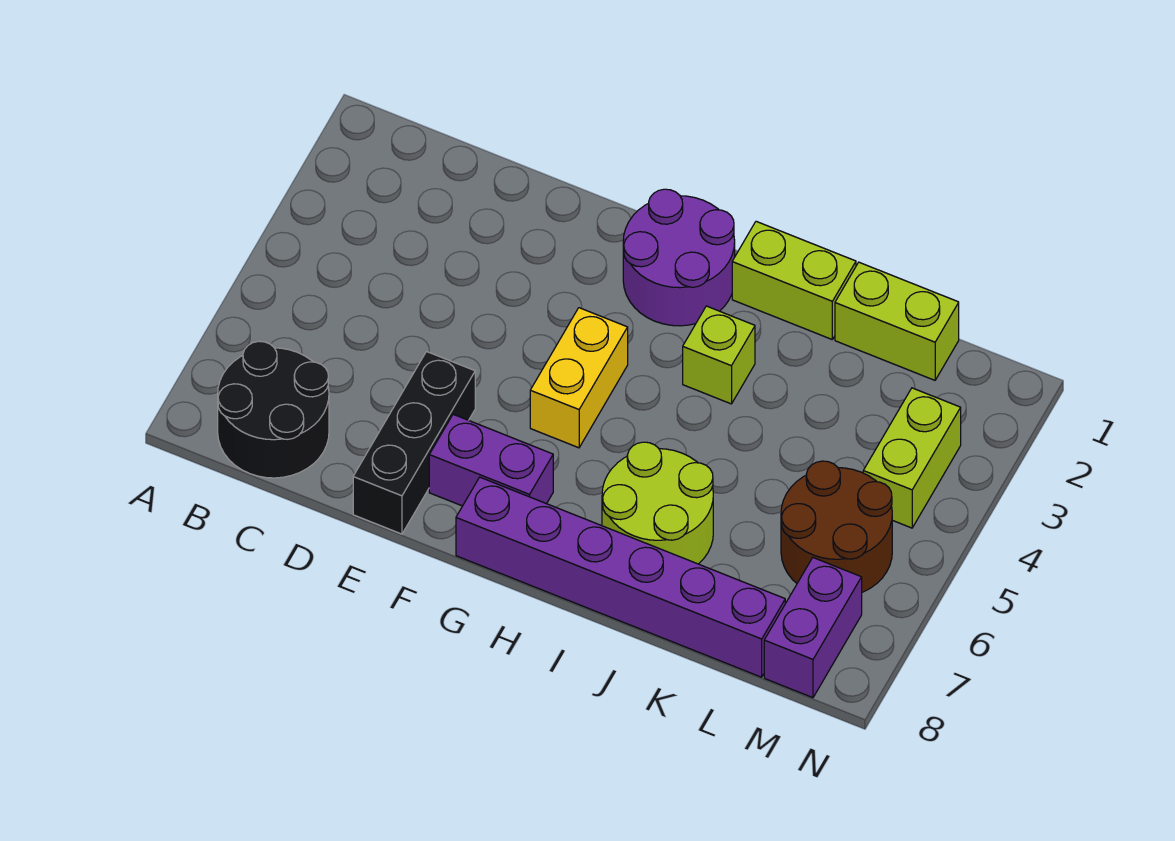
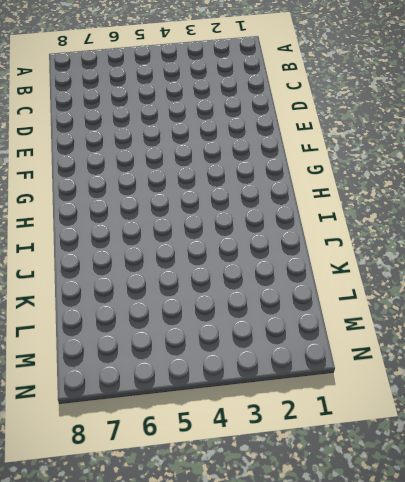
none -> black round brick B7:C8 level 1
none -> black brick E6:E8 level 1
none -> purple brick F7:G7 level 1

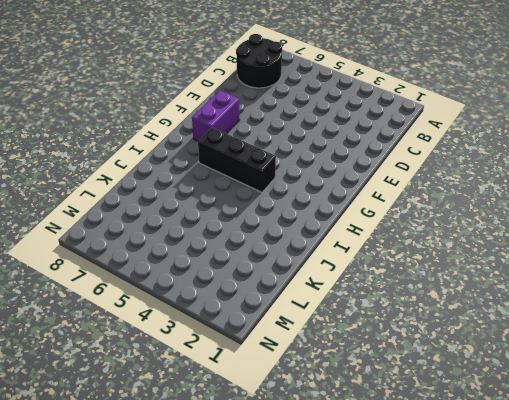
black brick H4:H6 level 1 -> black brick E6:E8 level 1
none -> purple round brick G1:H2 level 1
none -> yellow brick G4:G5 level 1
none -> purple brick G8:L8 level 1

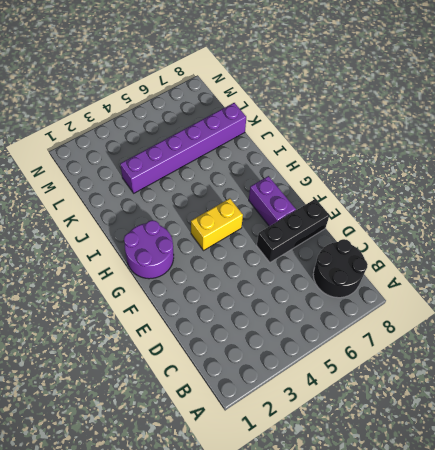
purple brick K3:K8 level 1 -> purple brick G8:L8 level 1
none -> lime brick I1:J1 level 1
none -> lime brick I3 level 1
none -> lime round brick I6:J7 level 1

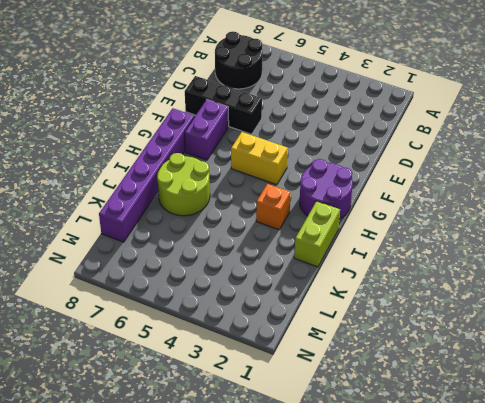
orange brick I3 level 1 -> lime brick I3 level 1
none -> lime brick K1:L1 level 1
none -> brown round brick L5:M6 level 1
none -> lime brick M3:M4 level 1

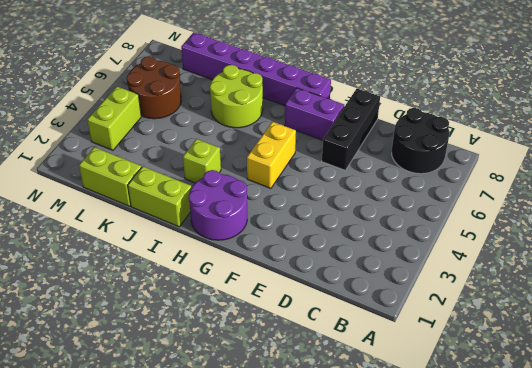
none -> purple brick M7:M8 level 1

